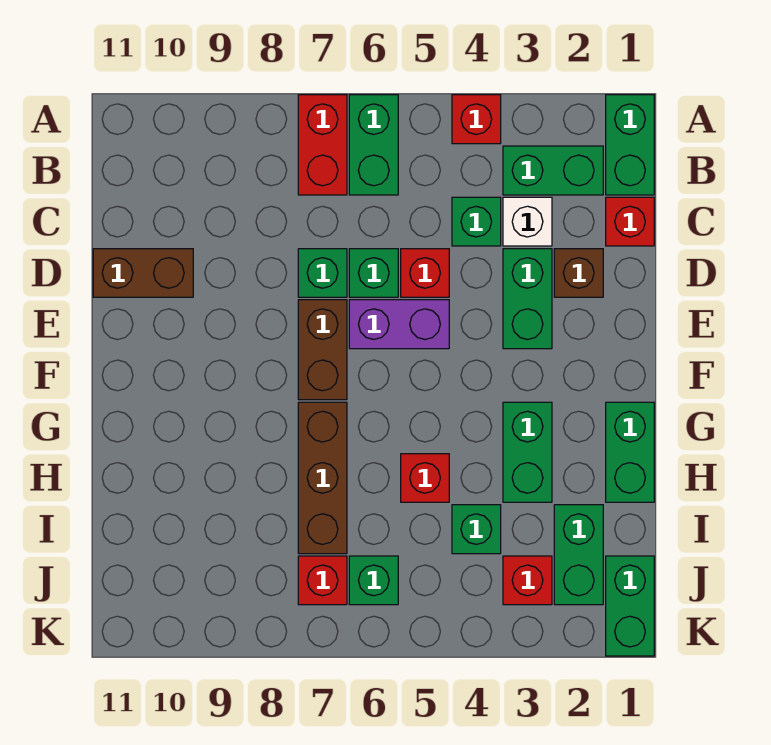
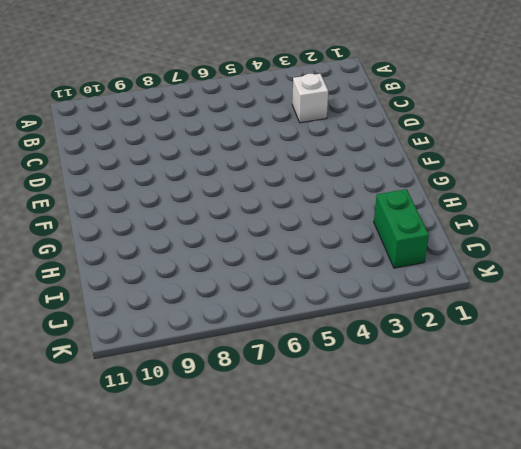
none -> green brick A1:B1 level 1
none -> red brick A4 level 1
none -> green brick A6:B6 level 1

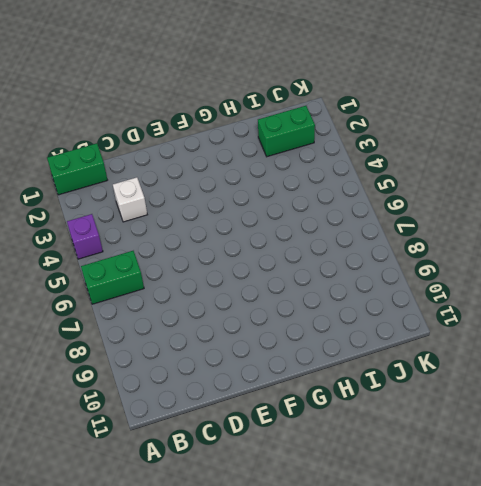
purple brick A4 level 1 -> red brick A4 level 1
none -> red brick A7:B7 level 1
none -> green brick B2:B3 level 1
none -> red brick C1 level 1

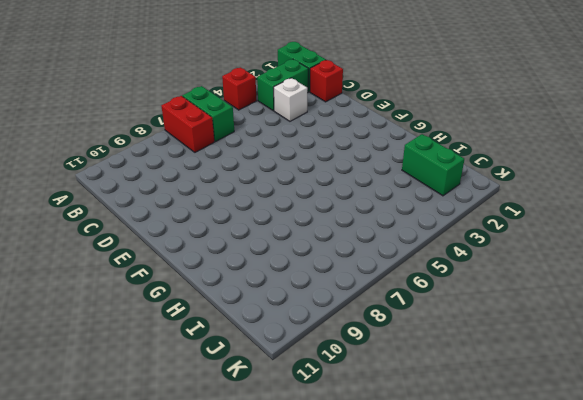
none -> green brick C4 level 1
none -> brown brick D2 level 1
none -> green brick D3:E3 level 1

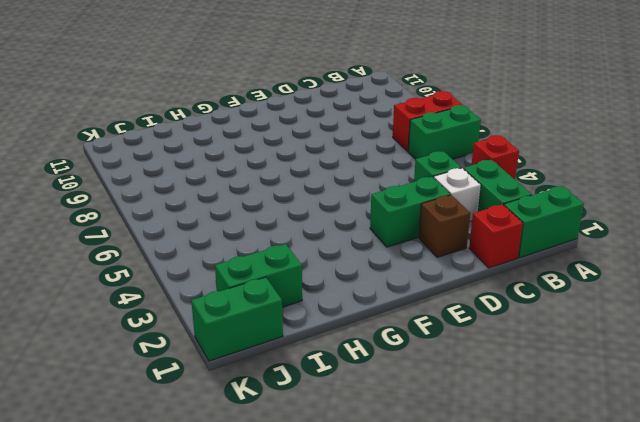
none -> red brick D5 level 1
none -> green brick D6 level 1
none -> green brick D7 level 1

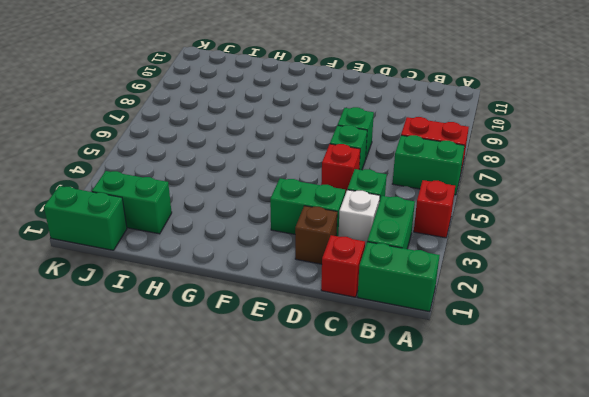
none -> brown brick D10:D11 level 1
none -> purple brick E5:E6 level 1
none -> brown brick E7:F7 level 1

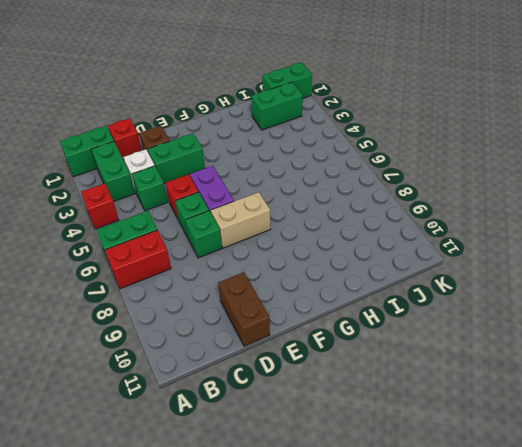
tan brick E7:F7 level 1 -> brown brick E7:F7 level 1
none -> green brick G1:H1 level 1
none -> green brick G3:H3 level 1
none -> brown brick G7:I7 level 1

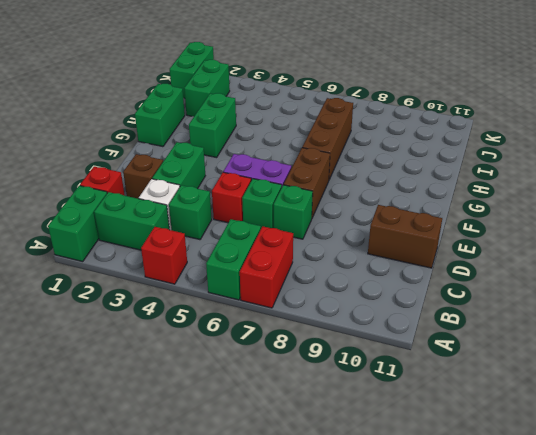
none -> red brick H5 level 1
none -> green brick I4 level 1
none -> red brick J3 level 1

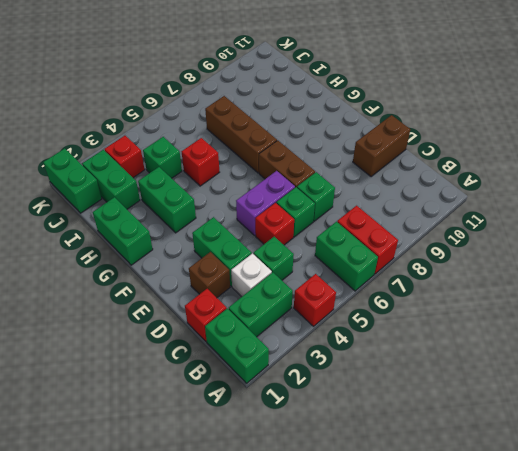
none -> green brick J6 level 1
none -> red brick J7 level 1

